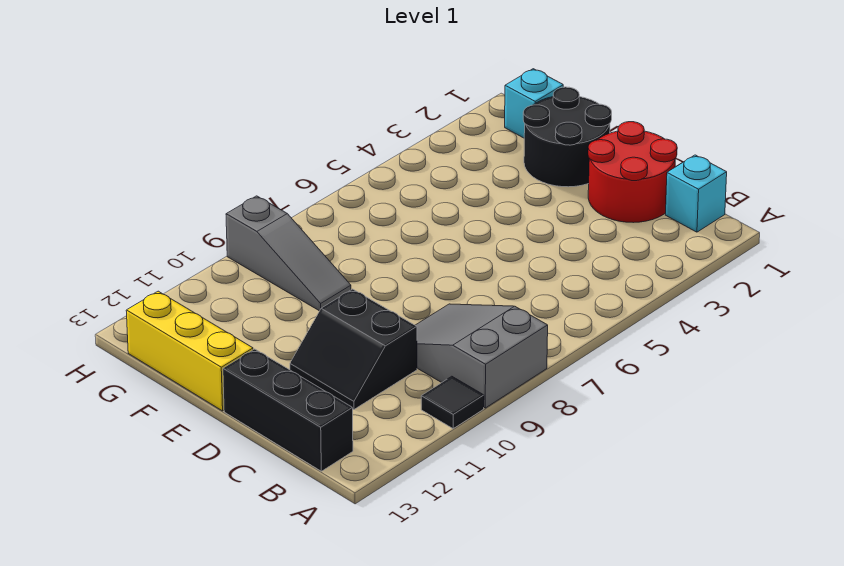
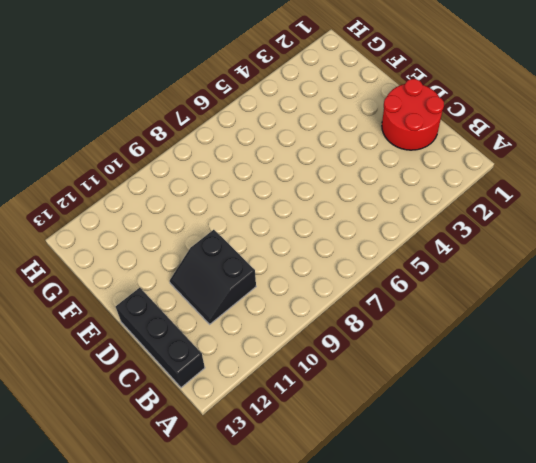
none -> grey slope A8:C9 level 1 top A
none -> black tile A10 level 1

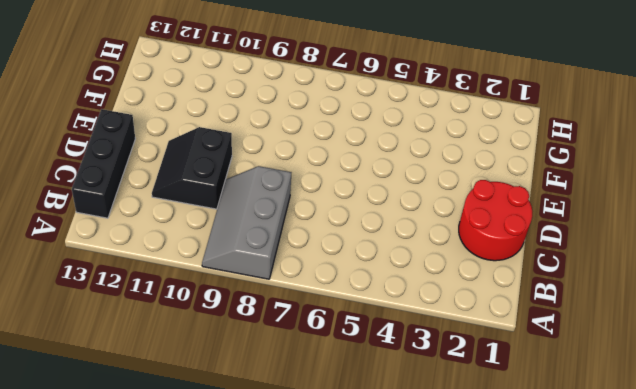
grey slope A8:C9 level 1 top 8 -> grey slope A8:C9 level 1 top A
none -> black tile A10 level 1
none -> cyan brick B1 level 1

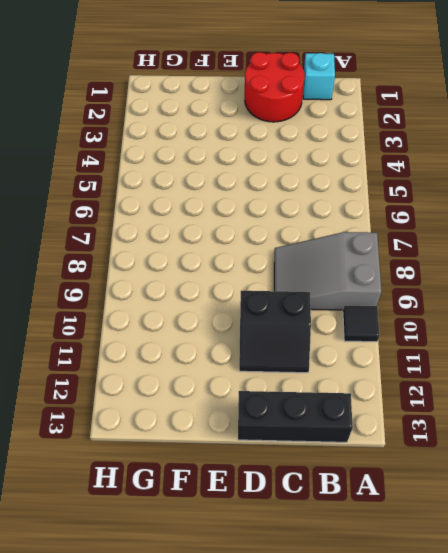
none -> black round brick E1:F2 level 1
none -> yellow brick E13:G13 level 1

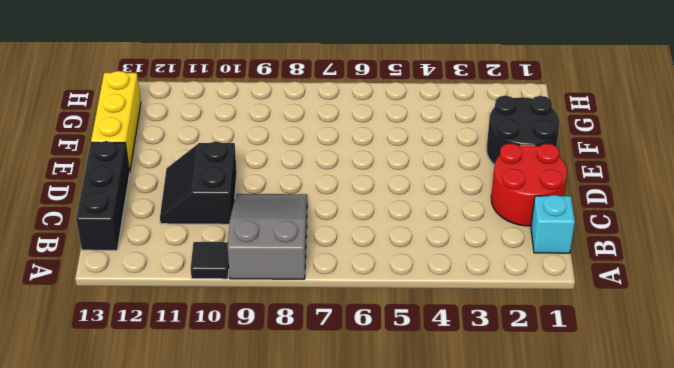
none -> grey slope F9:H9 level 1 top H
none -> cyan brick G1 level 1

